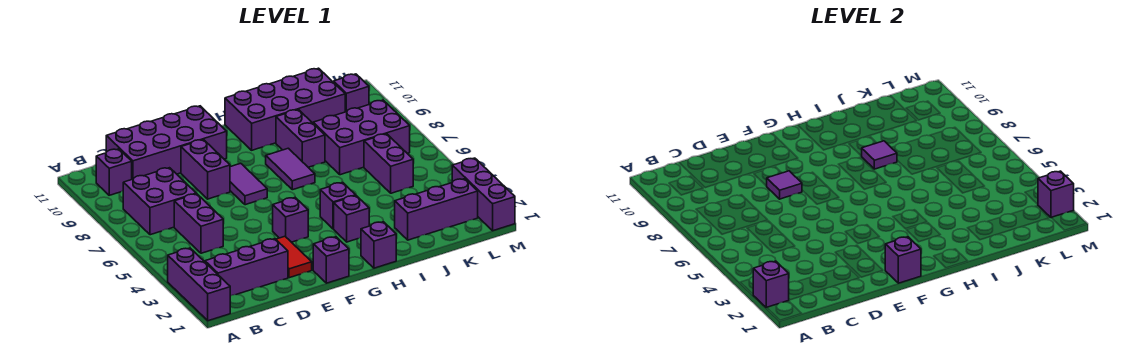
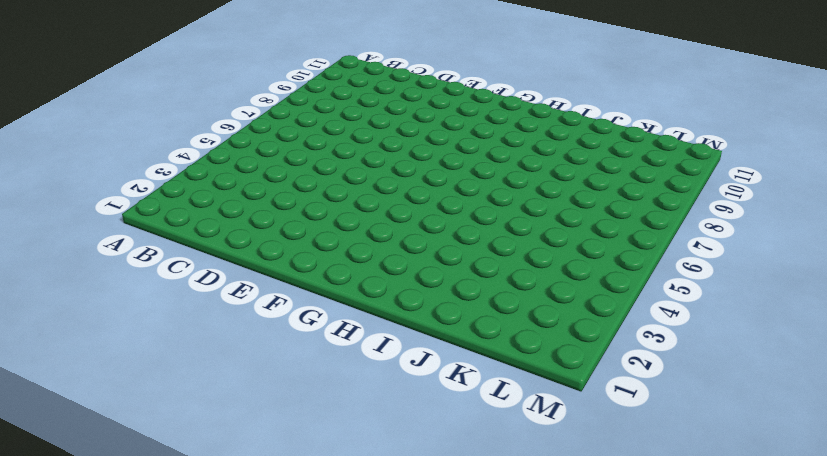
none -> purple brick A1:A3 level 1
none -> purple brick B2:D2 level 1
none -> purple brick B7:C8 level 1

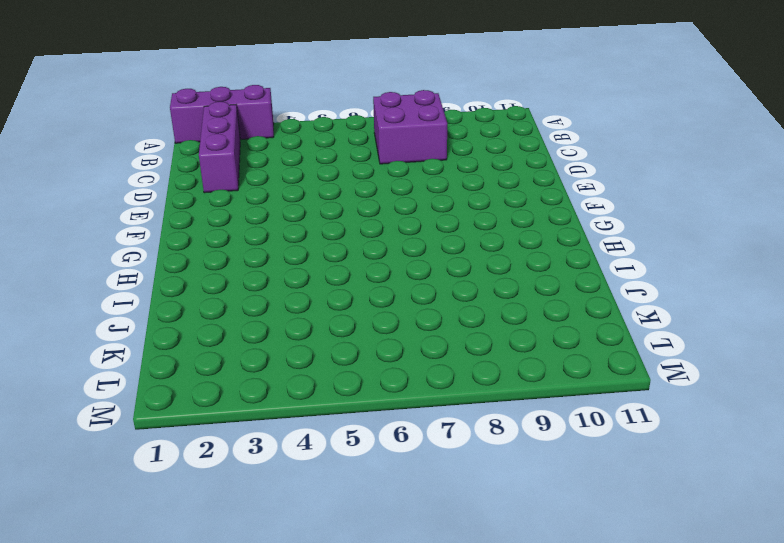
none -> purple brick B10 level 1
none -> purple brick C5:C6 level 1
none -> purple brick C10:F11 level 1

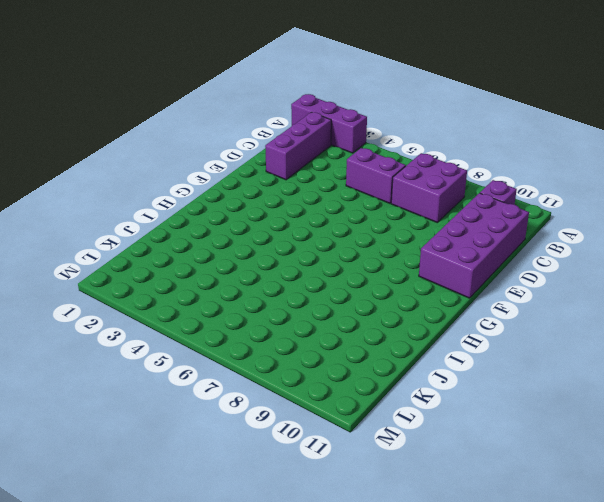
none -> red tile E2:E3 level 1
none -> purple brick E8:E9 level 1
none -> purple brick F1 level 1

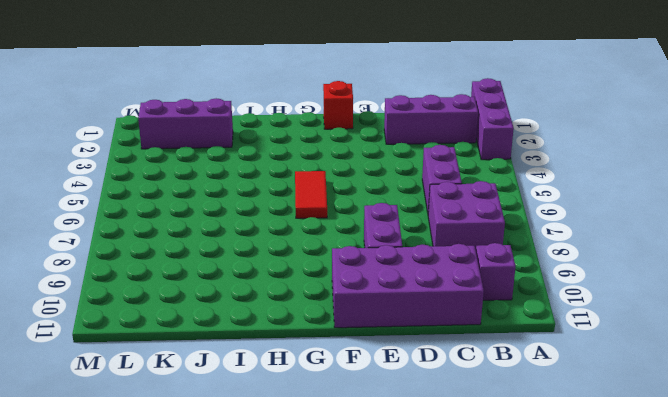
red brick F1 level 1 -> purple brick F1 level 1
red tile G5:G6 level 1 -> red tile E2:E3 level 1
none -> purple brick F4 level 1
none -> purple tile F7:F8 level 1
none -> purple brick H1 level 1

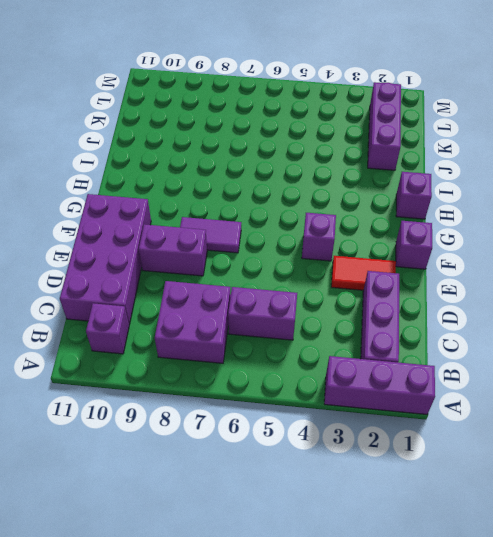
none -> purple brick H3 level 1
none -> purple brick H4 level 1
none -> purple tile H7:H8 level 1

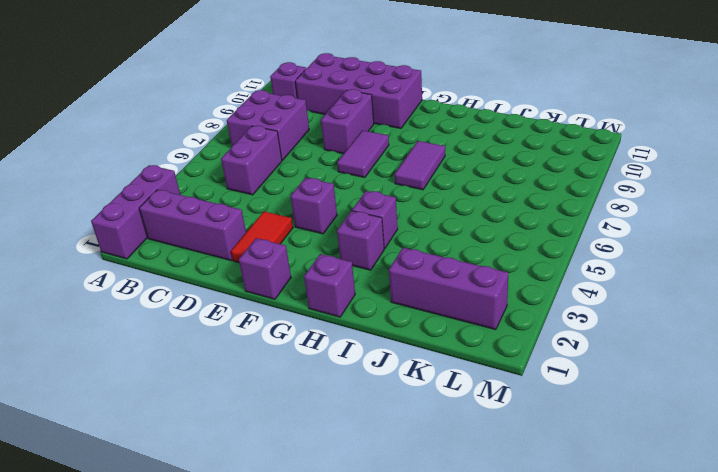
none -> purple brick H10:K11 level 1
none -> purple brick I8:I9 level 1
none -> purple brick J7:L8 level 1

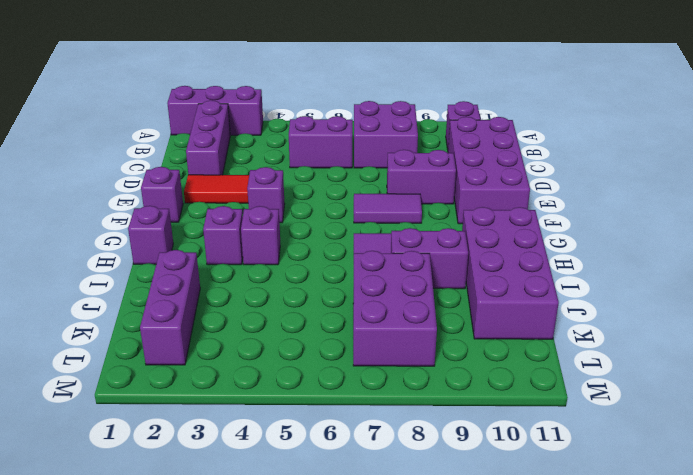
none -> purple brick K5:K6 level 1
none -> purple brick L10 level 1
none -> purple brick M1:M3 level 1

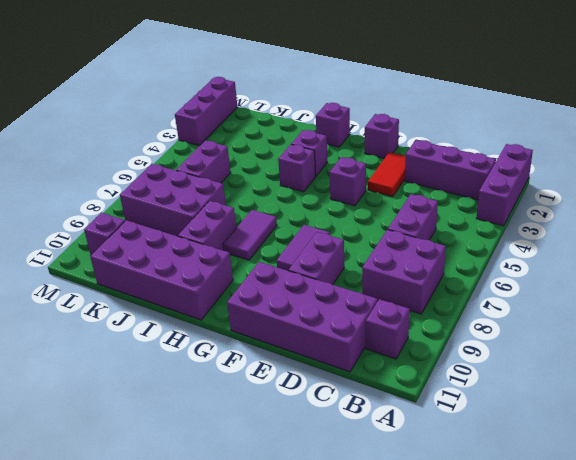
none -> purple brick J2:L2 level 1
none -> purple brick A2 level 2
none -> purple tile E8 level 2

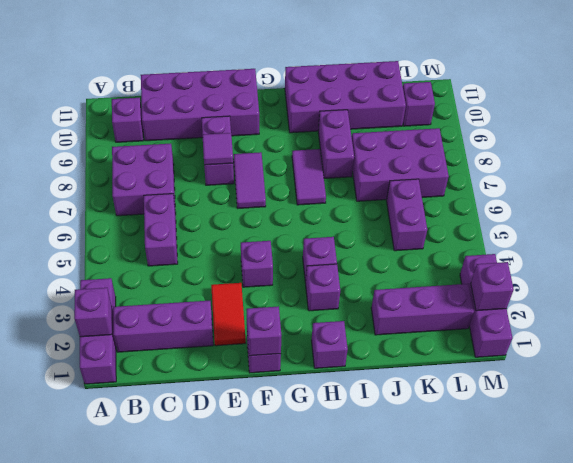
none -> purple tile I8 level 2

